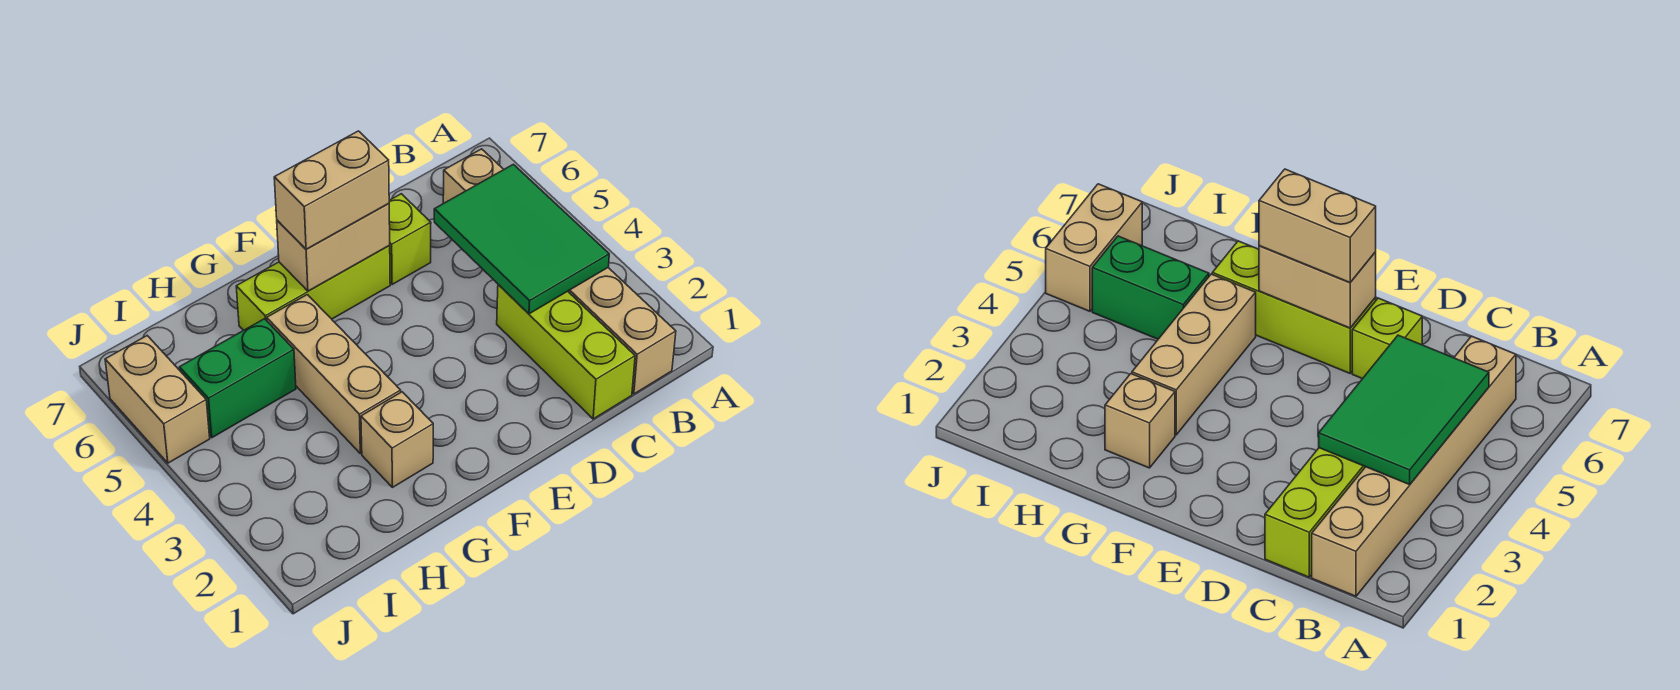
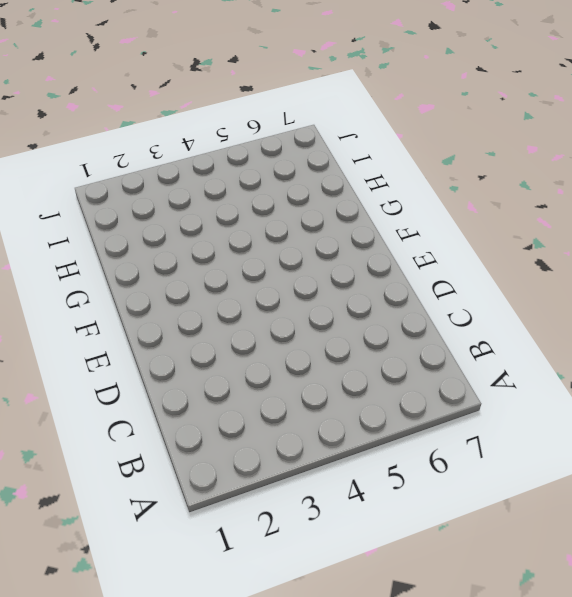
none -> tan brick B1:B6 level 1
none -> lime brick C1:C3 level 1

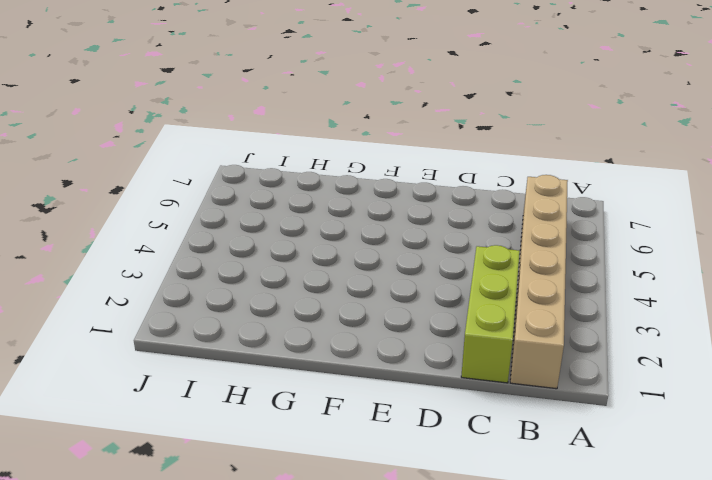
none -> lime brick D6 level 1
none -> lime brick E6:G6 level 1

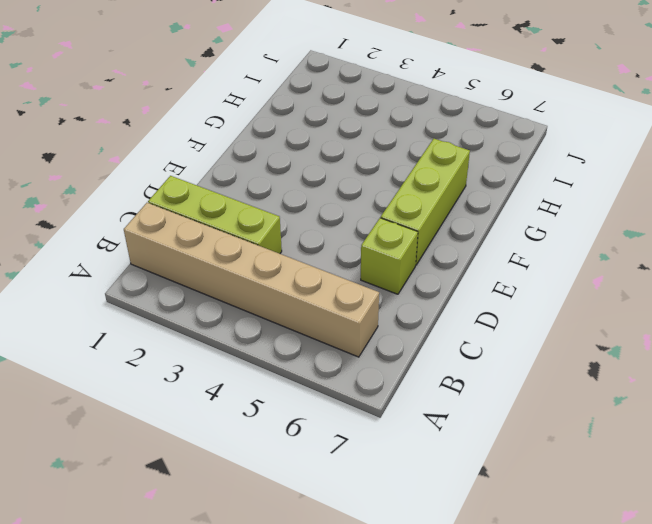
none -> tan brick G2 level 1
none -> tan brick G3:G5 level 1

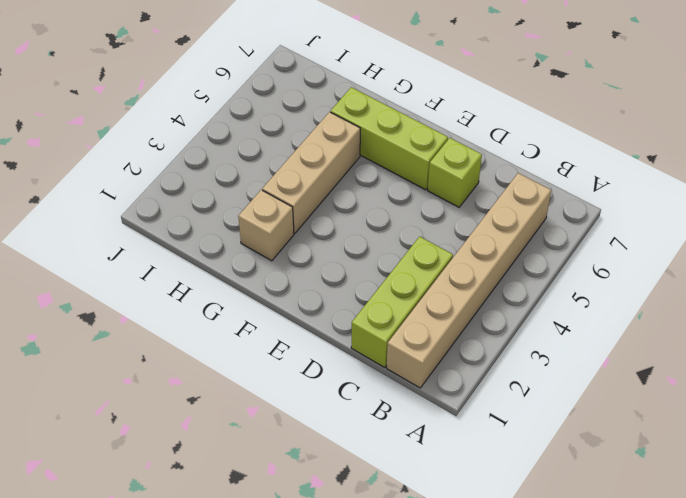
none -> green brick H5:I5 level 1
none -> tan brick J5:J6 level 1

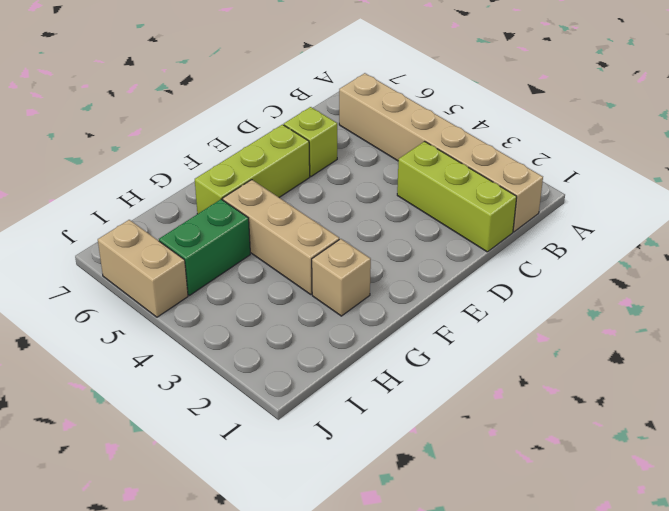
none -> green tile B3:C5 level 2
none -> tan brick E6:F6 level 2

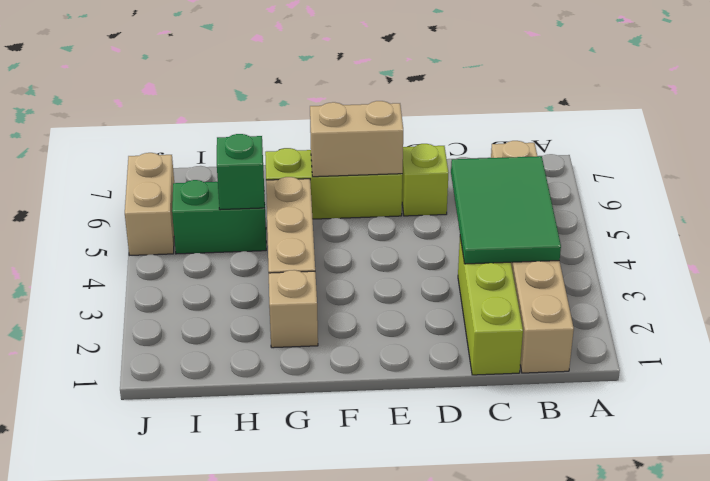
green brick H5 level 2 -> none
none -> tan brick E6:F6 level 3

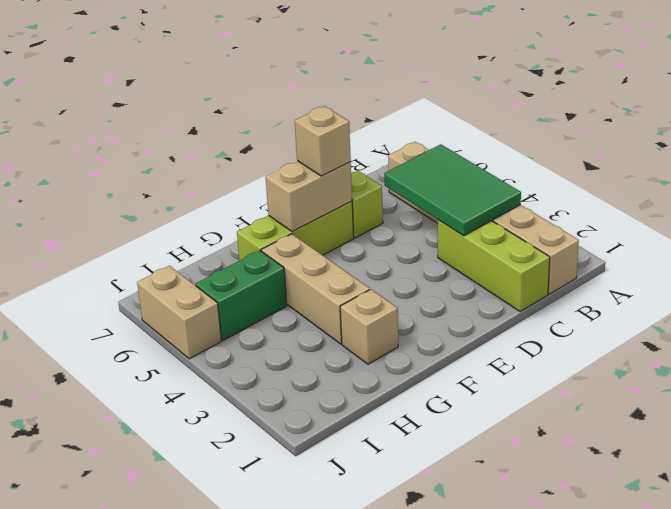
tan brick E6 level 3 -> tan brick E6:F6 level 3

